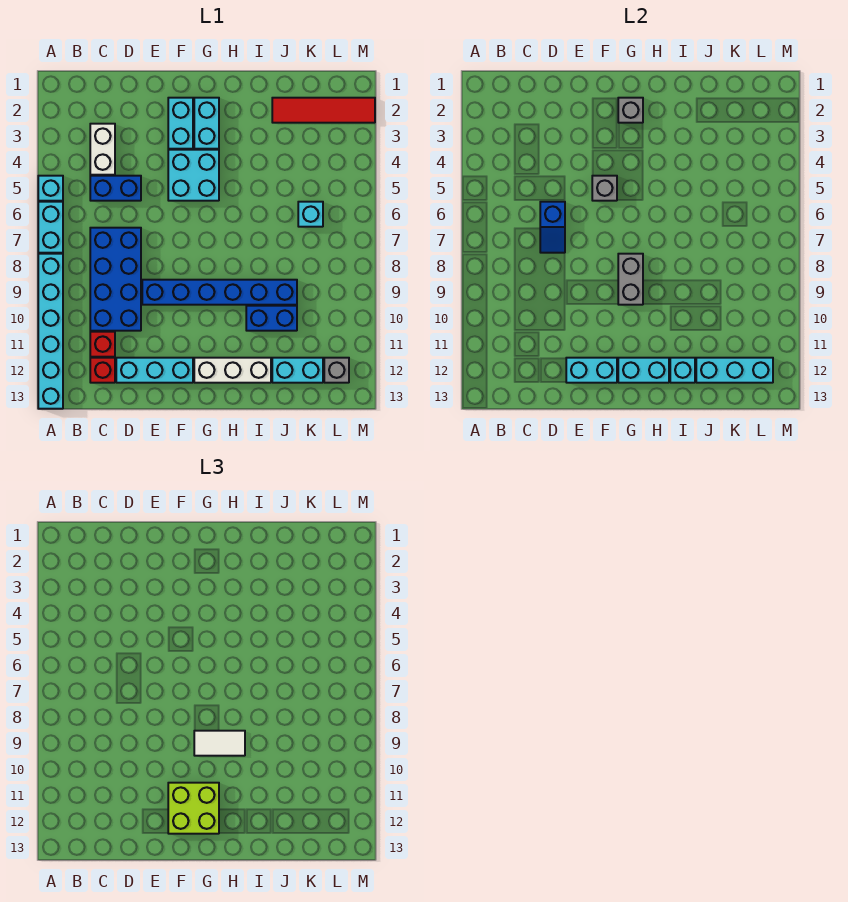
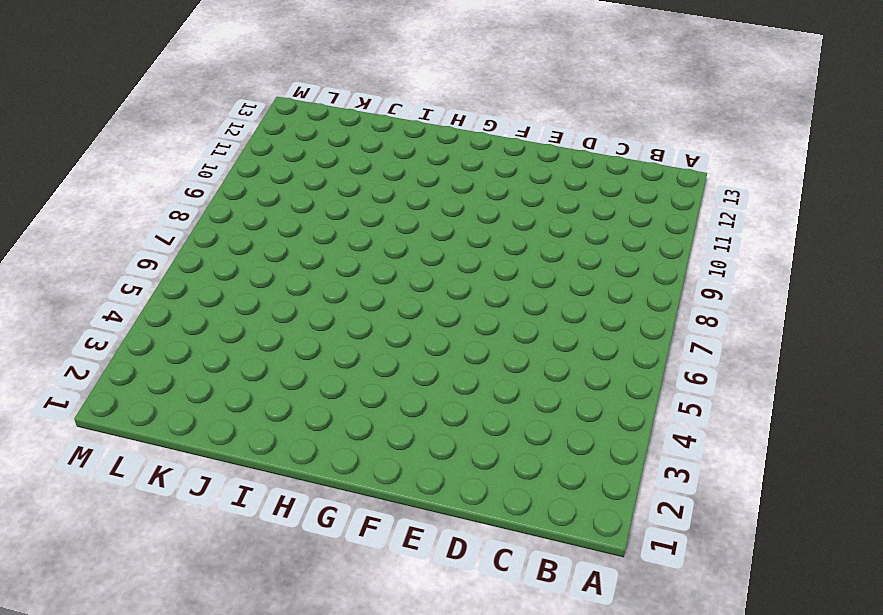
none -> cyan brick A5 level 1
none -> cyan brick A6:A7 level 1
none -> cyan brick A8:A13 level 1

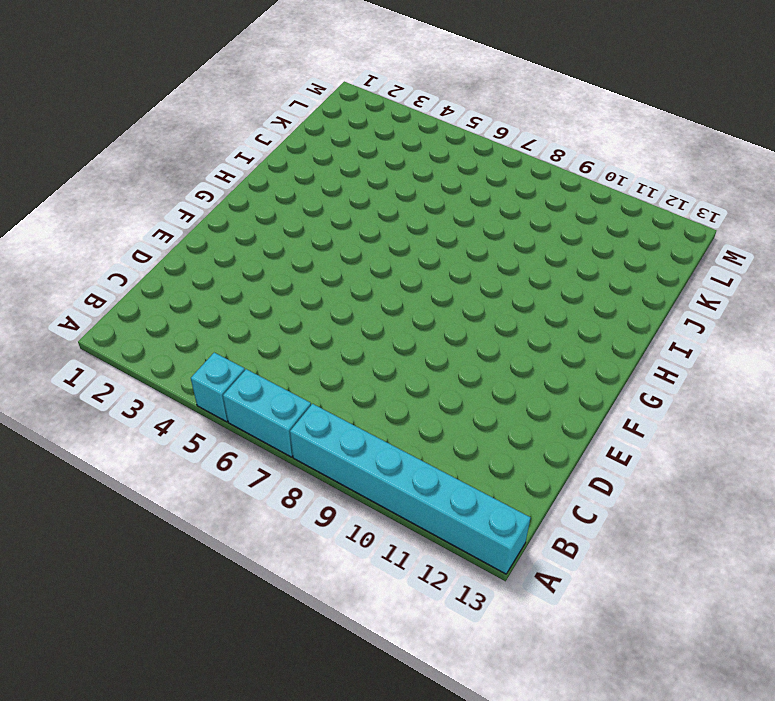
none -> white brick C3:C4 level 1
none -> blue brick C5:D5 level 1
none -> blue brick C7:D10 level 1

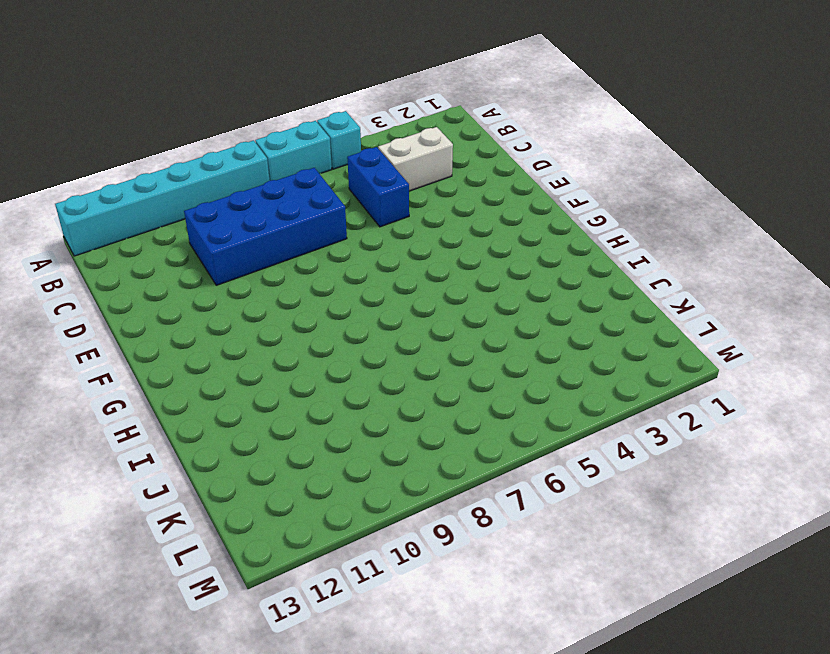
none -> red brick C11 level 1
none -> red brick C12 level 1
none -> cyan brick D12:F12 level 1

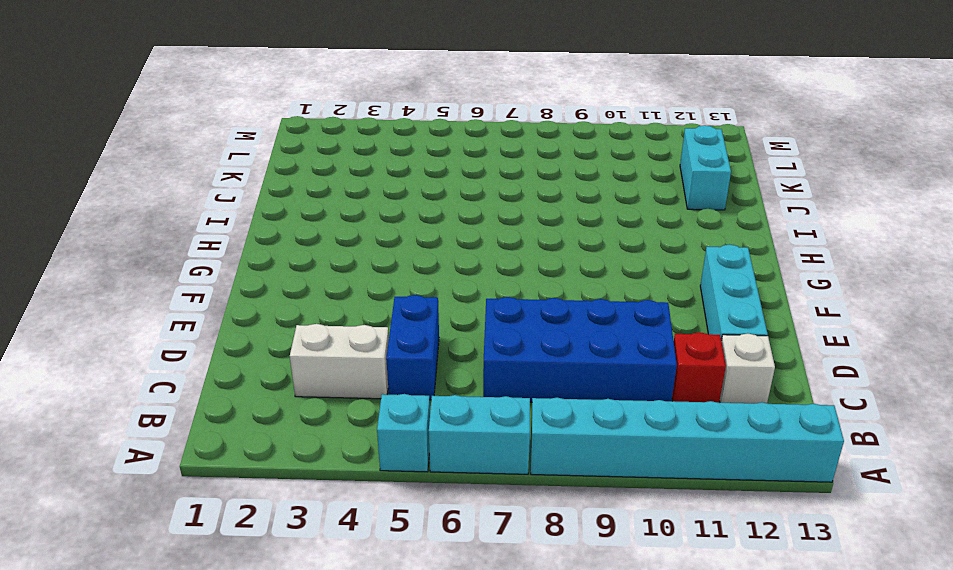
white brick C12 level 1 -> red brick C12 level 1
none -> blue brick E9:J9 level 1
none -> cyan brick F2:F3 level 1
none -> cyan brick F4:G5 level 1

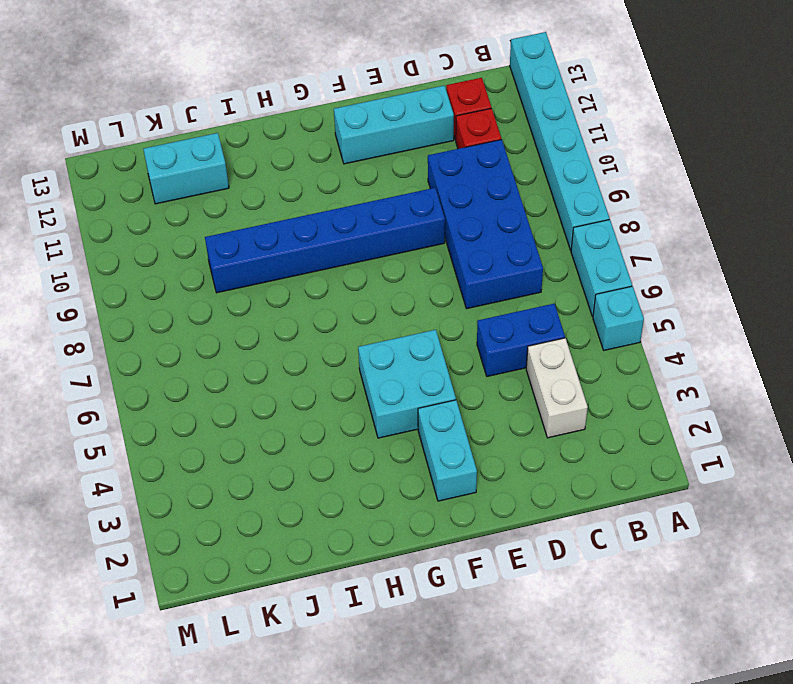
none -> cyan brick G2:G3 level 1
none -> white brick G12:I12 level 1
none -> blue brick I10:J10 level 1

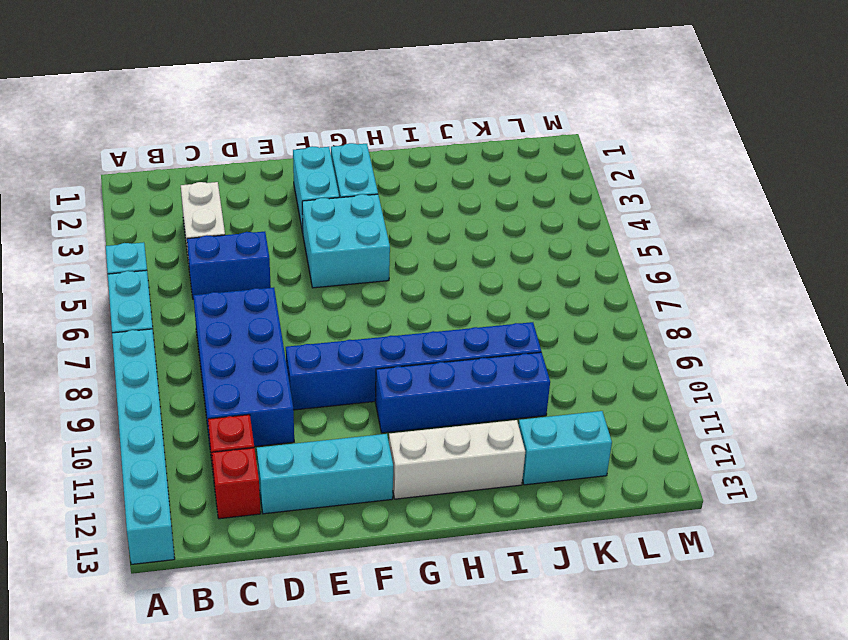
blue brick G10:J10 level 1 -> blue brick I10:J10 level 1
none -> red tile J2:M2 level 1
none -> cyan brick K6 level 1
none -> grey brick L12 level 1

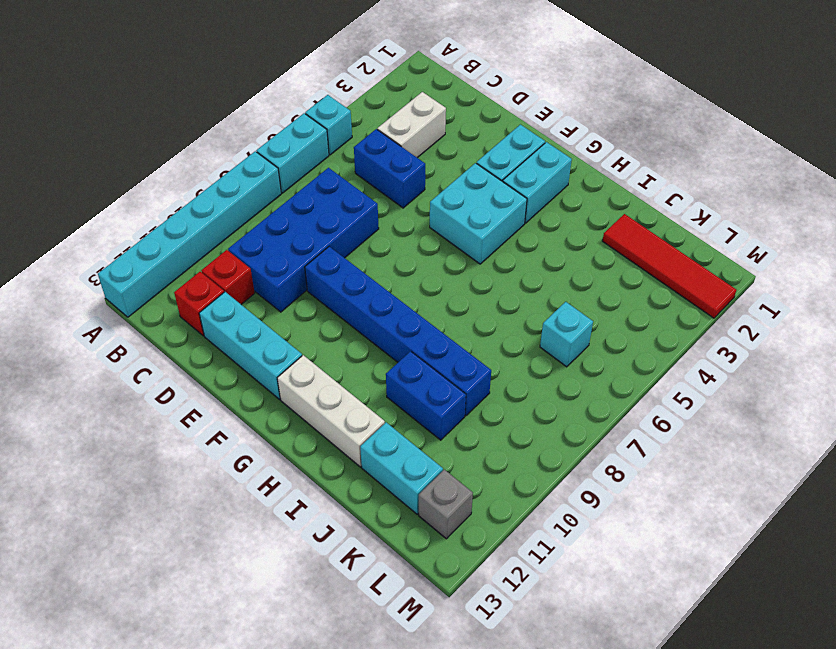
none -> blue slope D6:D7 level 2 top 6
none -> cyan brick E12:F12 level 2
none -> grey brick F5 level 2

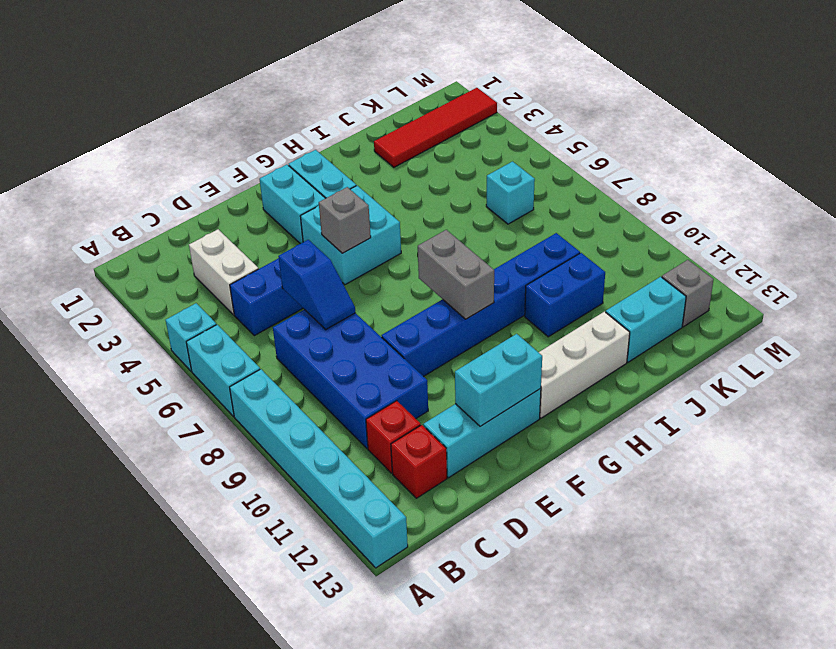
none -> grey brick G2 level 2
none -> cyan brick G12:H12 level 2
none -> cyan brick I12 level 2

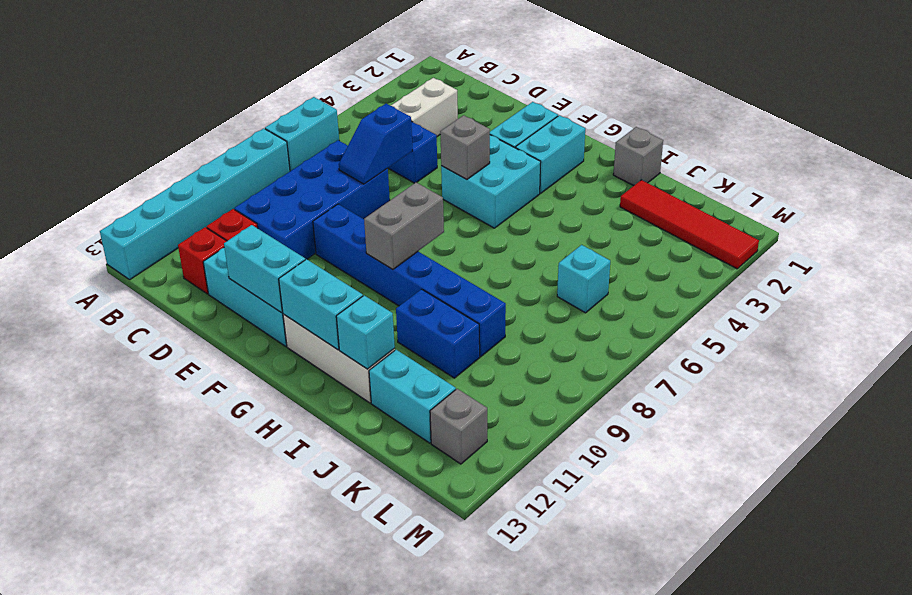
grey brick I1 level 1 -> grey brick G2 level 2
none -> cyan brick A5 level 1
none -> cyan brick J12:L12 level 2
none -> lime brick F11:G12 level 3

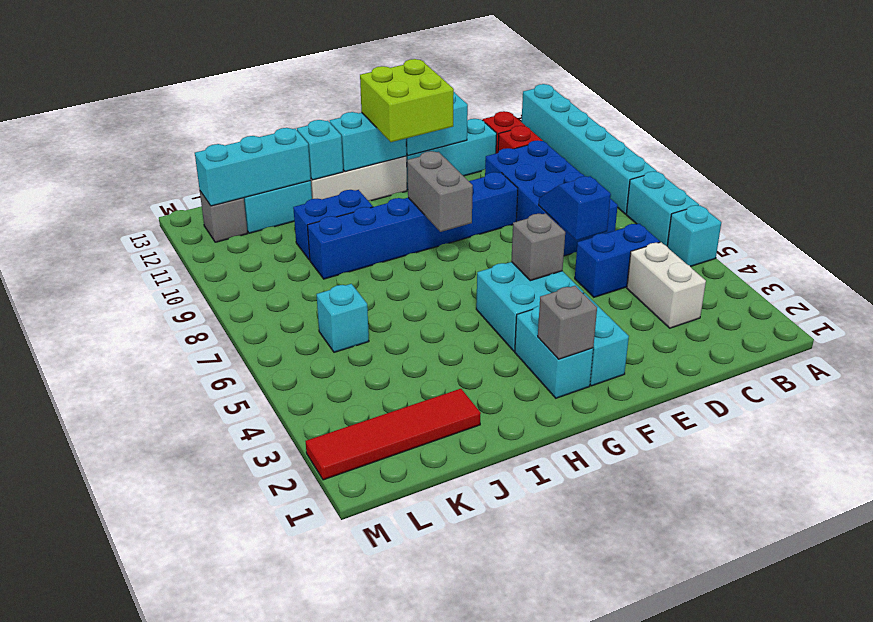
none -> white tile G9:H9 level 3

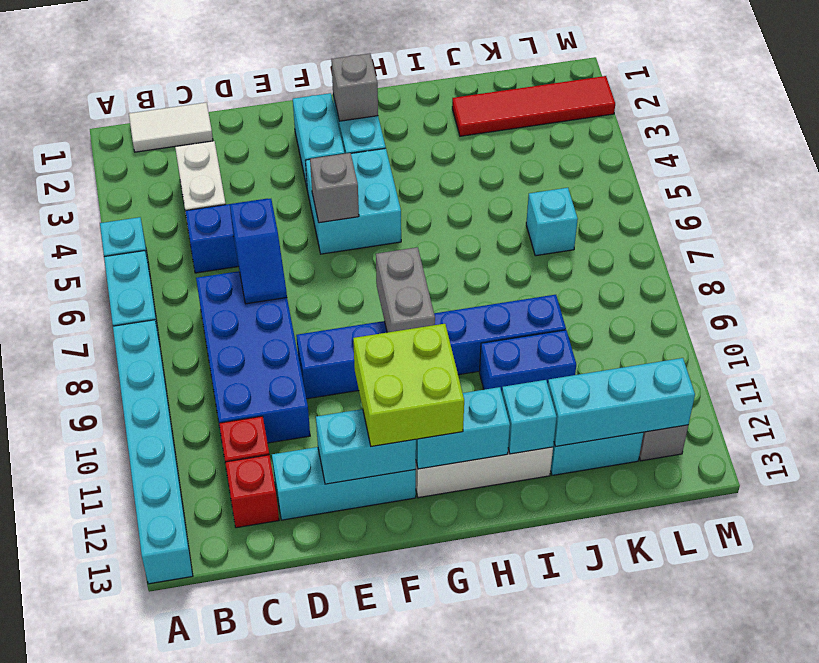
white tile B1:C1 level 1 -> white tile G9:H9 level 3

